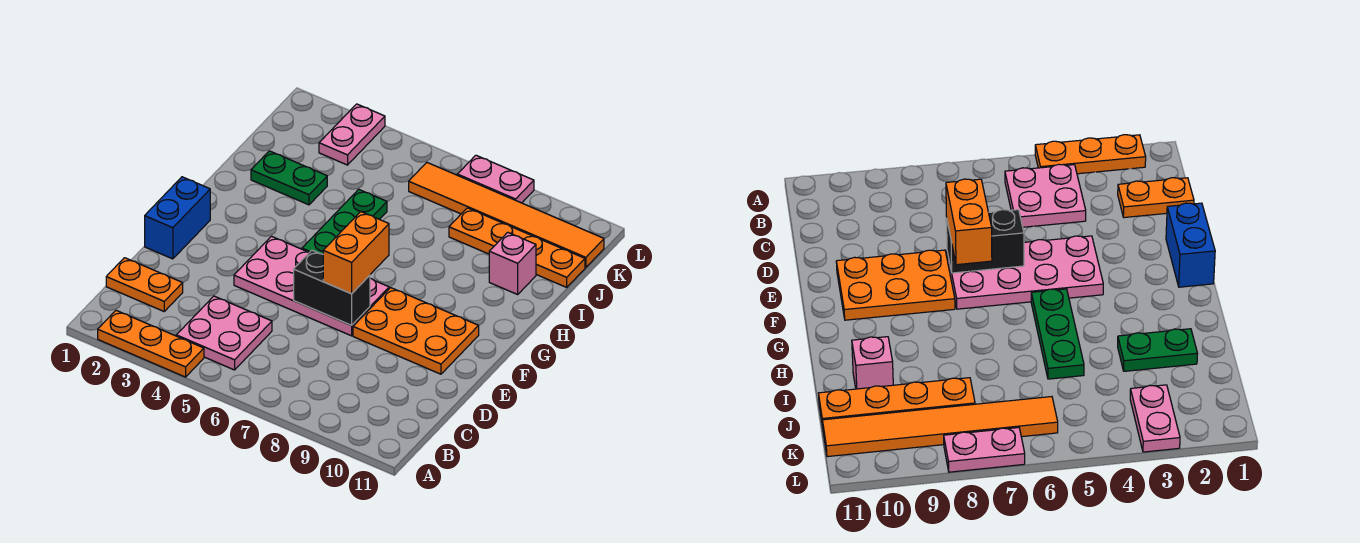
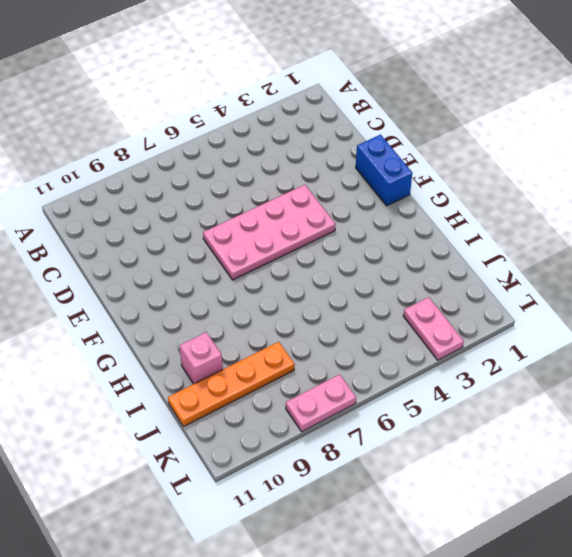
none -> orange plate A2:A4 level 1
none -> pink plate B4:C5 level 1
none -> orange plate C1:C2 level 1

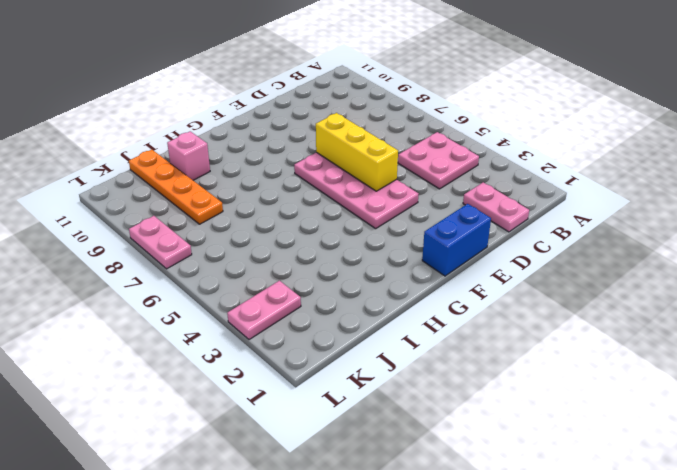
pink plate C1:C2 level 1 -> orange plate C1:C2 level 1
yellow brick E5:E7 level 2 -> black brick E6:E7 level 2
none -> orange plate A2:A4 level 1
none -> orange plate E8:F10 level 1
none -> green plate G5:I5 level 1

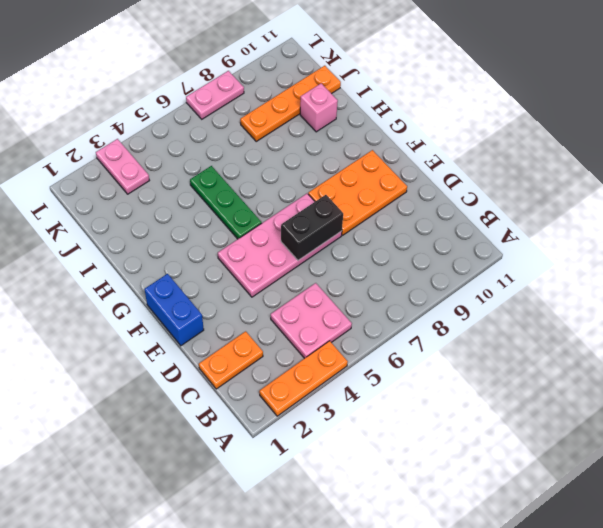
none -> green plate I2:I3 level 1
none -> orange tile K6:K11 level 1
none -> orange brick E7:F7 level 3

